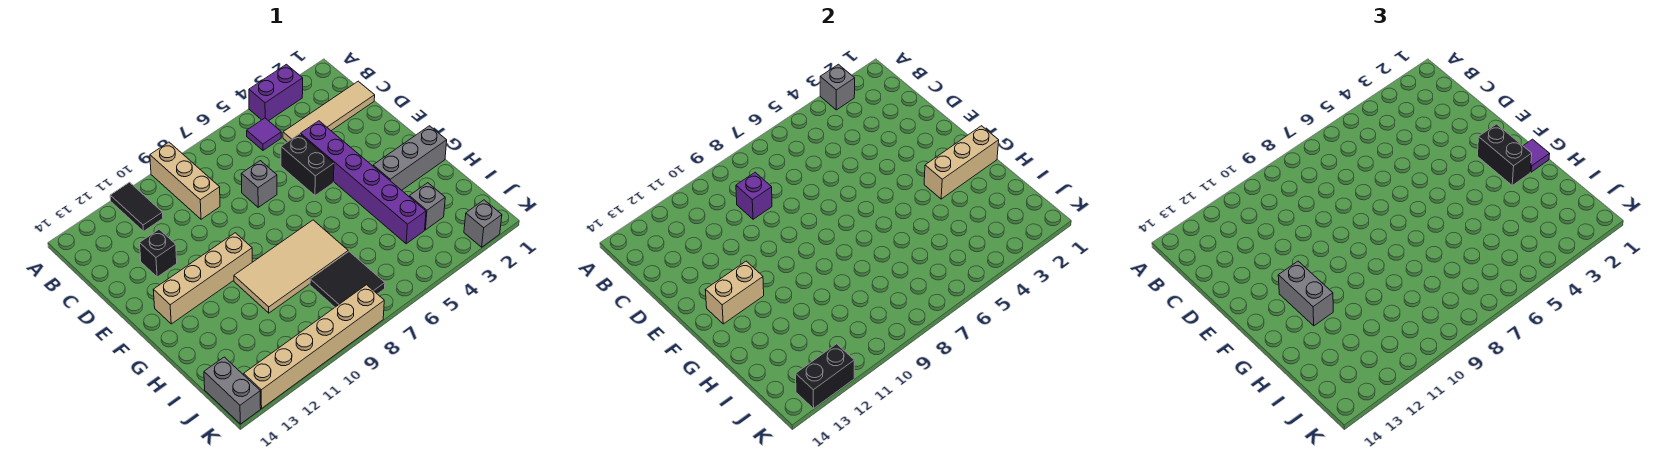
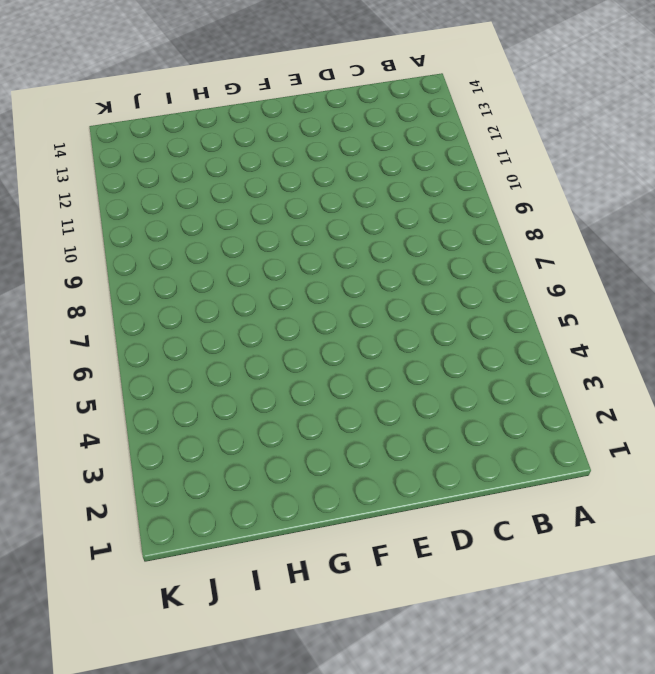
none -> purple brick A3:A4 level 1
none -> tan brick A9:C9 level 1
none -> black tile A11:B11 level 1

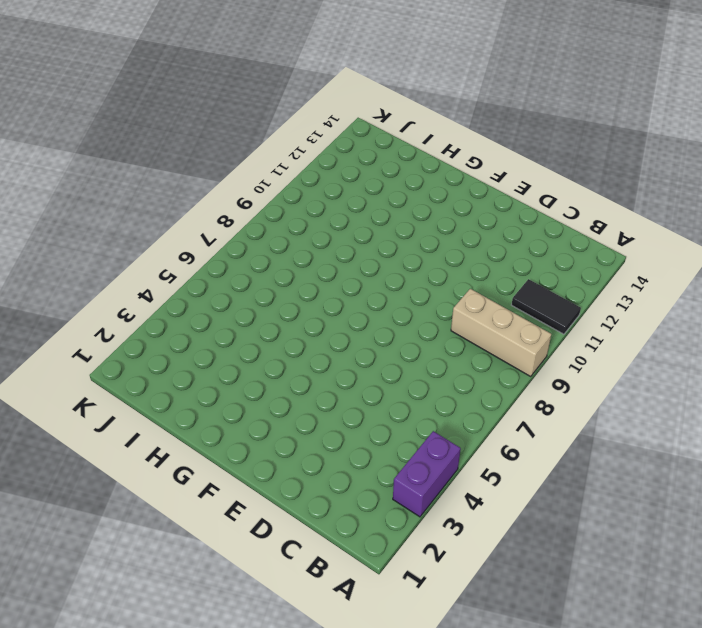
none -> purple tile B5 level 1
none -> tan tile C1:C4 level 1
none -> purple brick D4:I4 level 1

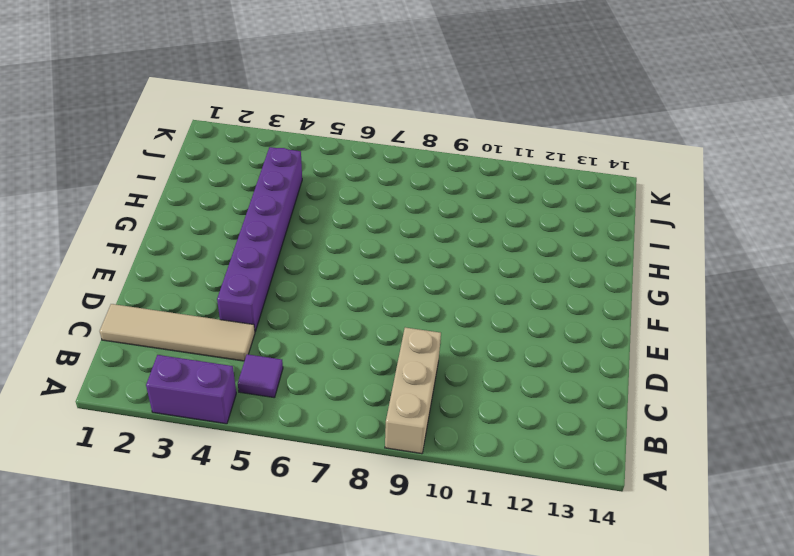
none -> black tile A11:B11 level 1
none -> black brick D5:E5 level 1
none -> grey brick D7 level 1

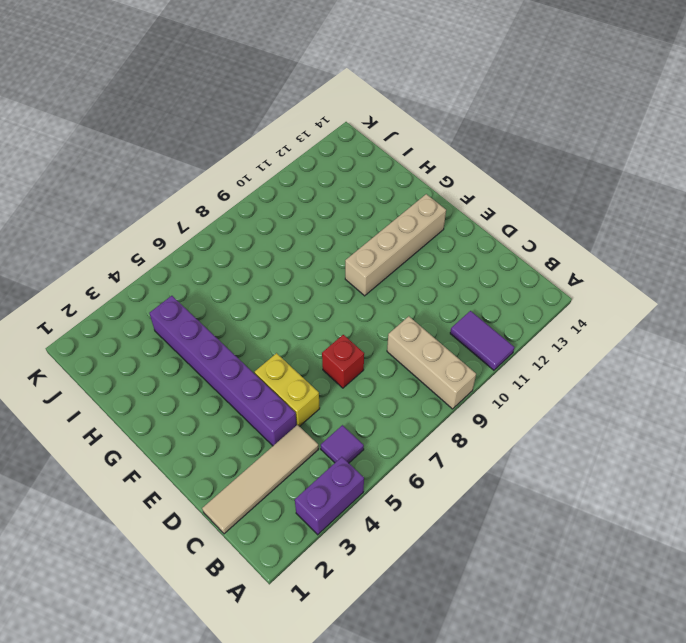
purple tile A11:B11 level 1 -> black tile A11:B11 level 1
yellow brick D5:E5 level 1 -> black brick D5:E5 level 1
red brick D7 level 1 -> grey brick D7 level 1
none -> black brick D12 level 1
none -> grey brick G1:G3 level 1
none -> tan tile G7:H10 level 1

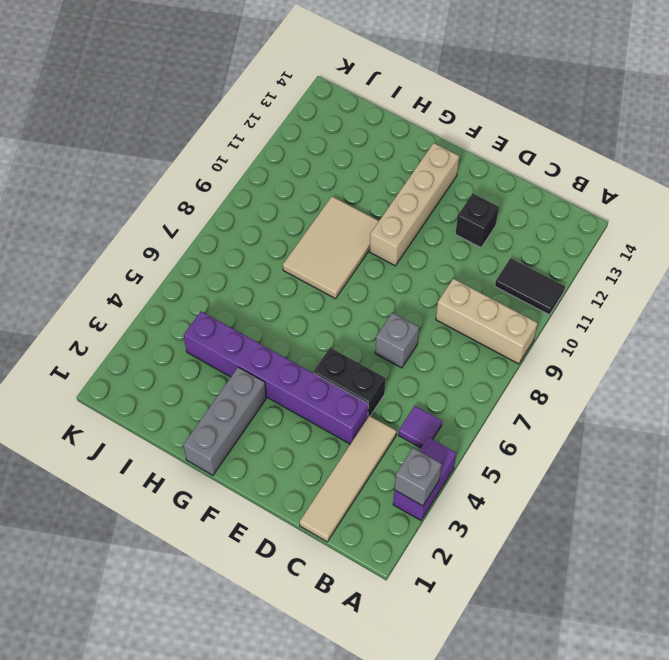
tan tile G8:H10 level 1 -> tan tile G7:H10 level 1
none -> grey brick I3 level 1
none -> black tile I7:J8 level 1
none -> grey brick J14:K14 level 1

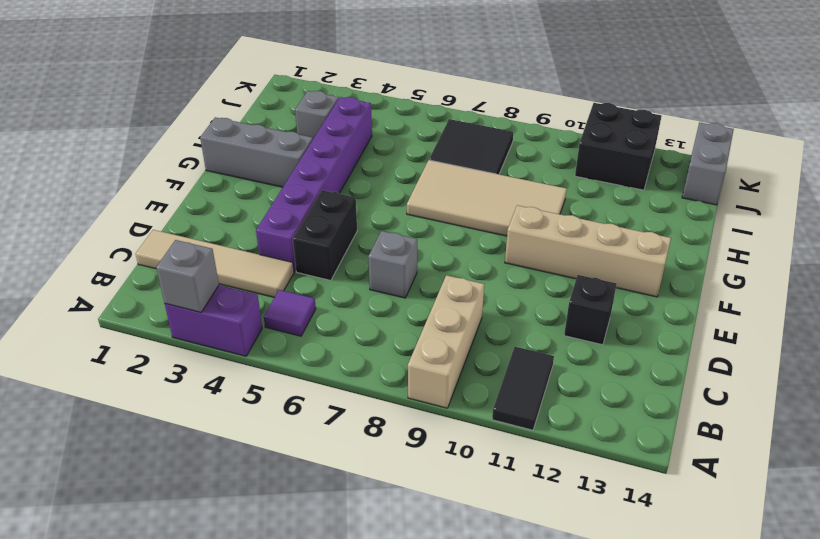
black brick J11:K12 level 1 -> tan brick K8:K13 level 1
none -> grey brick K2 level 1
none -> purple brick C9 level 2
none -> tan brick F12:F13 level 2

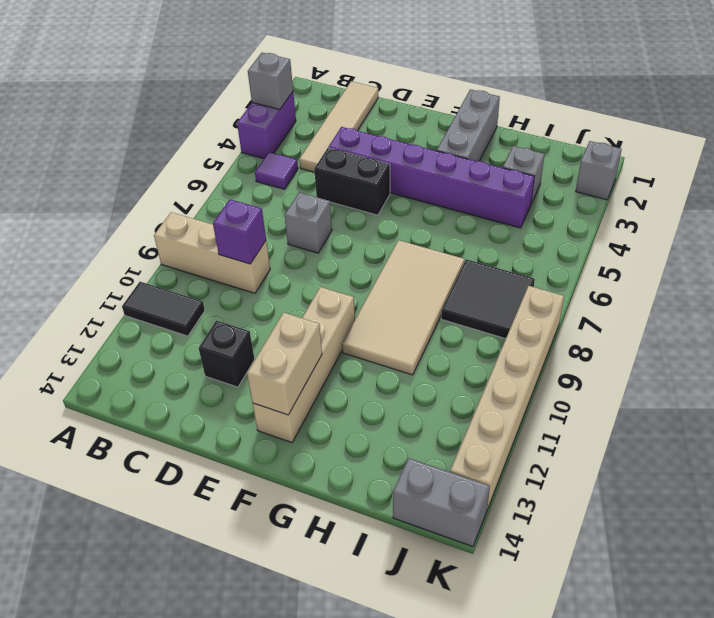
none -> tan brick G1:G3 level 2
none -> black brick K12:K13 level 2
none -> black brick F2:G2 level 3

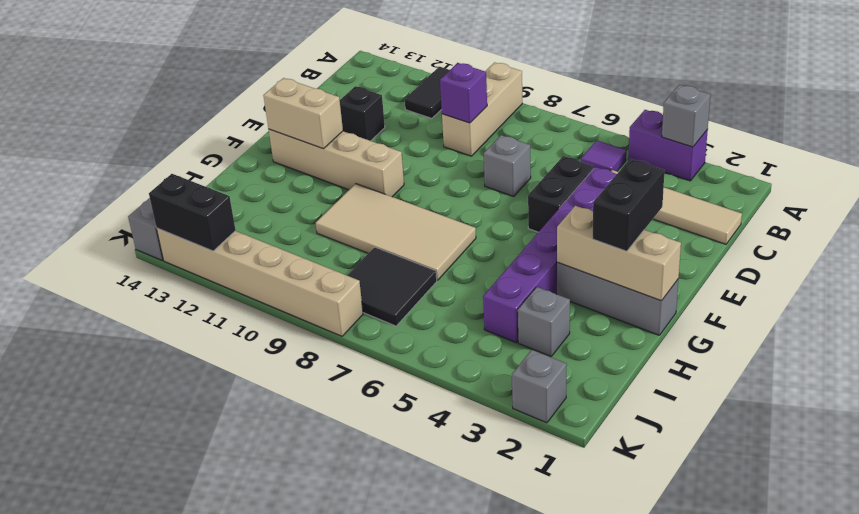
none -> grey brick F12:G12 level 3
none -> purple tile G1 level 3

